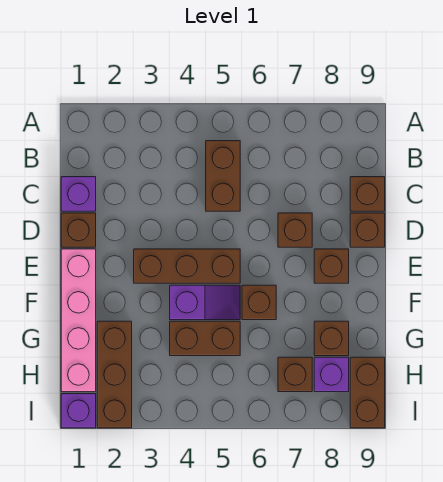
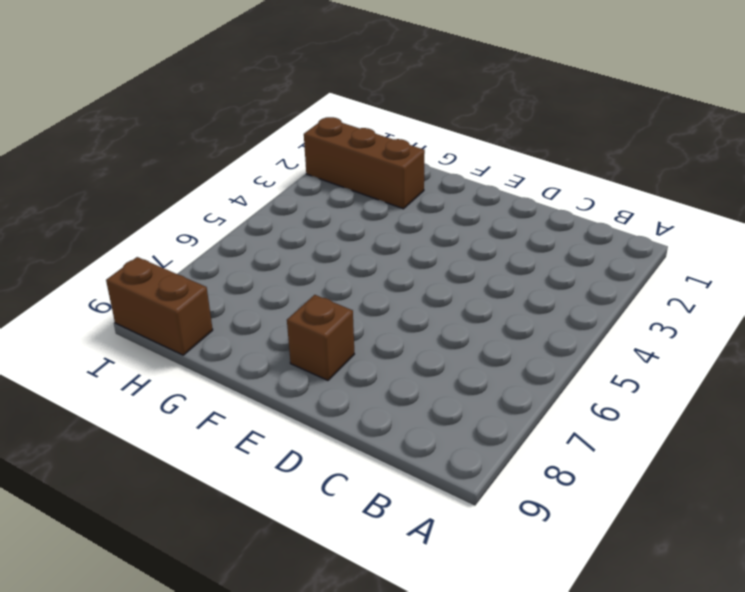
none -> brown brick B5:C5 level 1
none -> purple brick C1 level 1
none -> brown brick C9 level 1

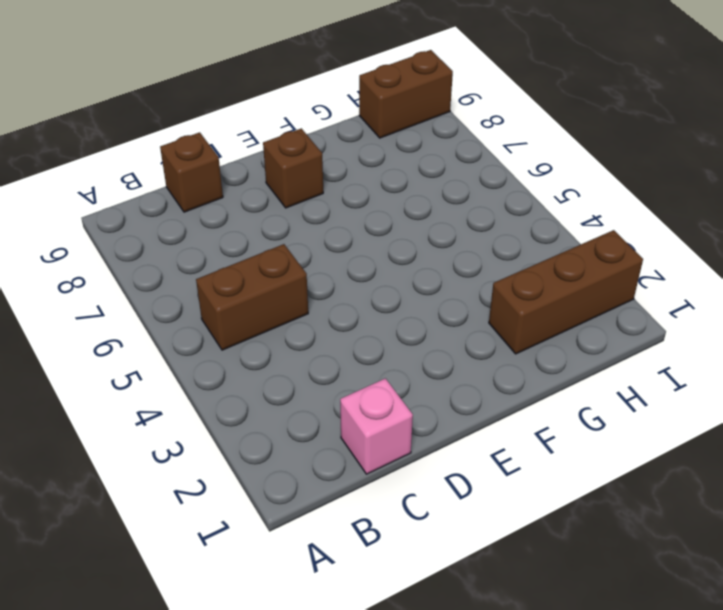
pink brick C1 level 1 -> purple brick C1 level 1
none -> brown brick D1 level 1
none -> brown brick D7 level 1
none -> brown brick D9 level 1

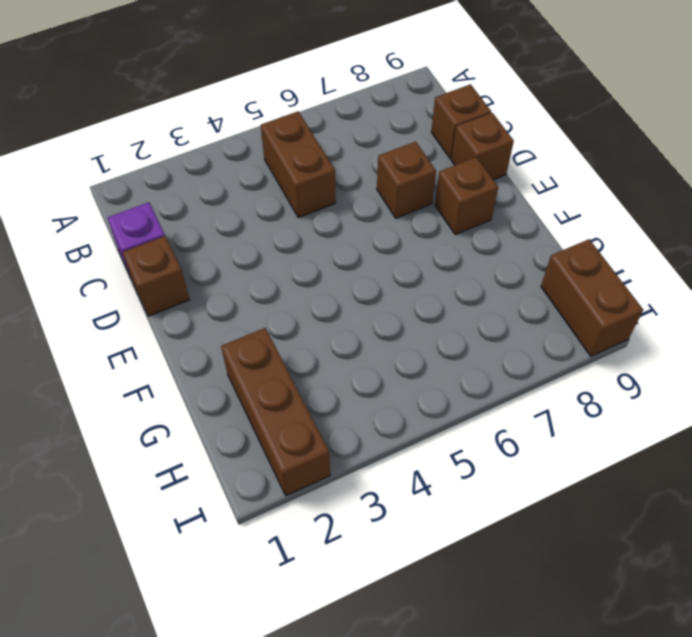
none -> pink brick E1:H1 level 1
none -> brown brick E3:E5 level 1
none -> purple slope F4:F5 level 1 top 4

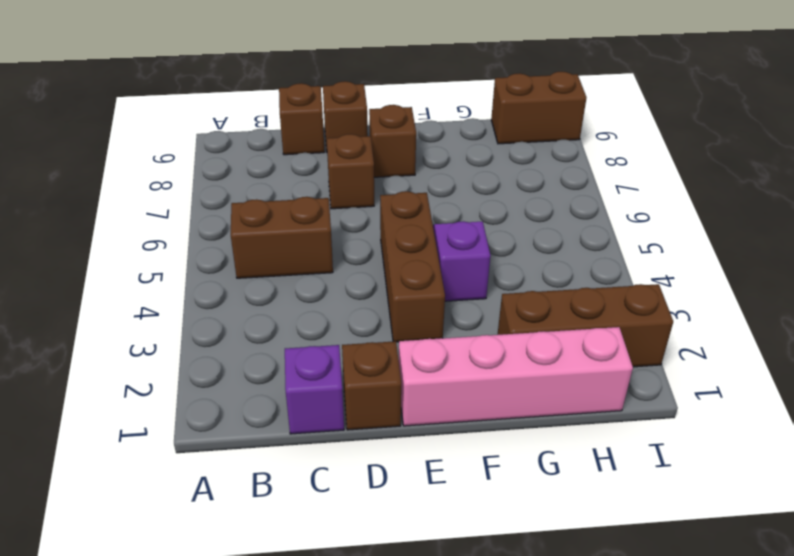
none -> brown brick F6 level 1
none -> brown brick G4:G5 level 1
none -> brown brick G8 level 1

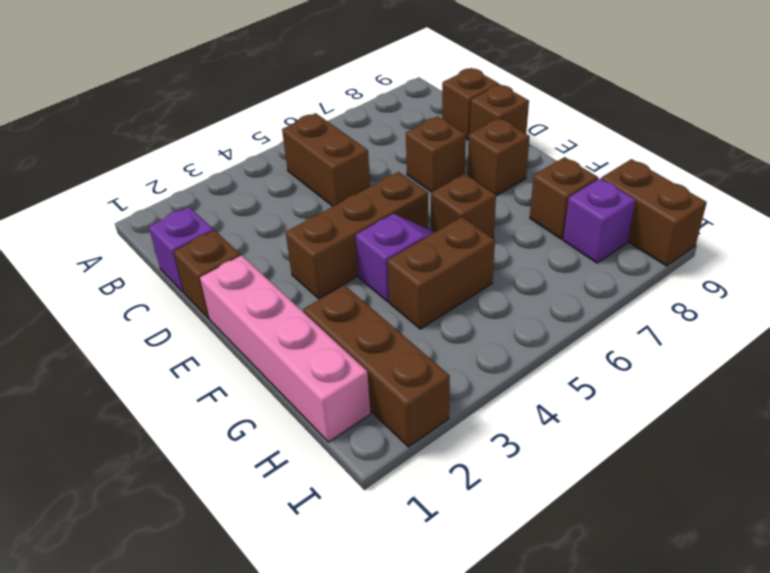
none -> brown brick H7 level 1
none -> purple brick I1 level 1

